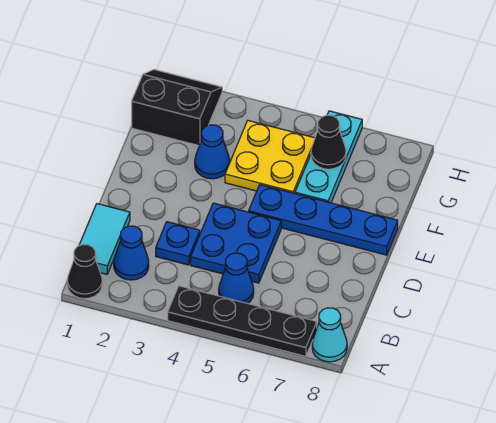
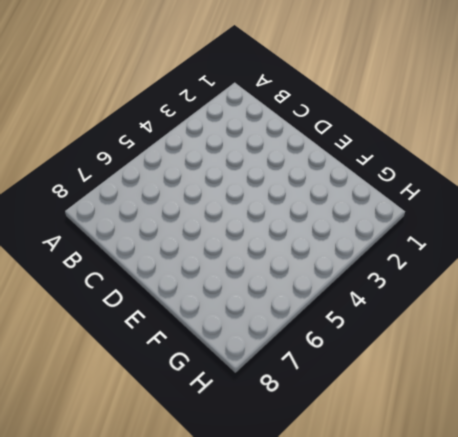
none -> black cone A1 level 1
none -> black plate A4:A7 level 1
none -> cyan cone A8 level 1

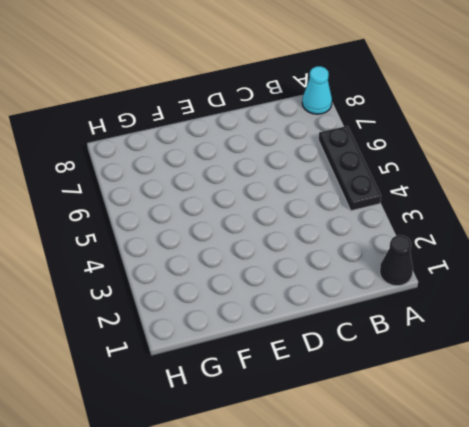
black plate A4:A6 level 1 -> black plate A4:A7 level 1
none -> cyan tile B1:C1 level 1
none -> blue cone B2 level 1
none -> blue cone B5 level 1

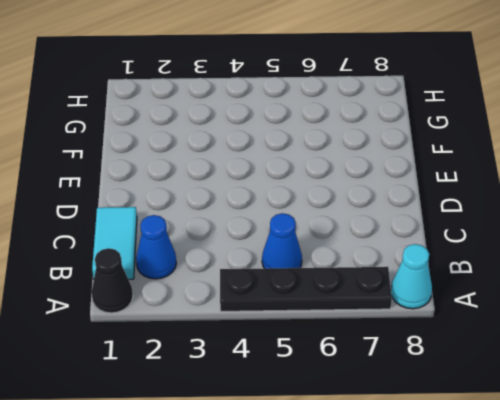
none -> blue plate C3 level 1
none -> blue plate C4:D5 level 1
none -> blue plate E5:E8 level 1

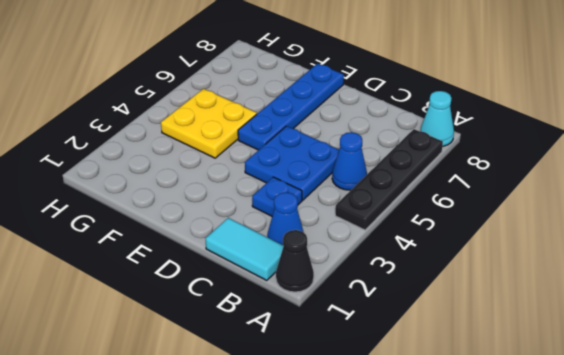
none -> blue cone F3 level 1
none -> cyan plate F6:H6 level 1
none -> black slope G1:H2 level 1 top G

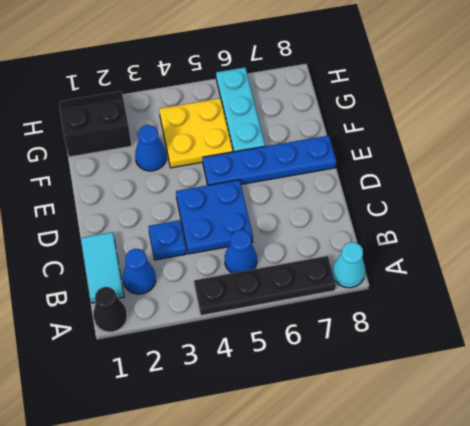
none -> black cone G6 level 2

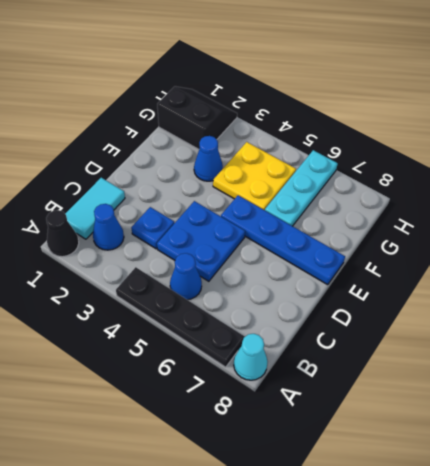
none -> black cone G6 level 2

